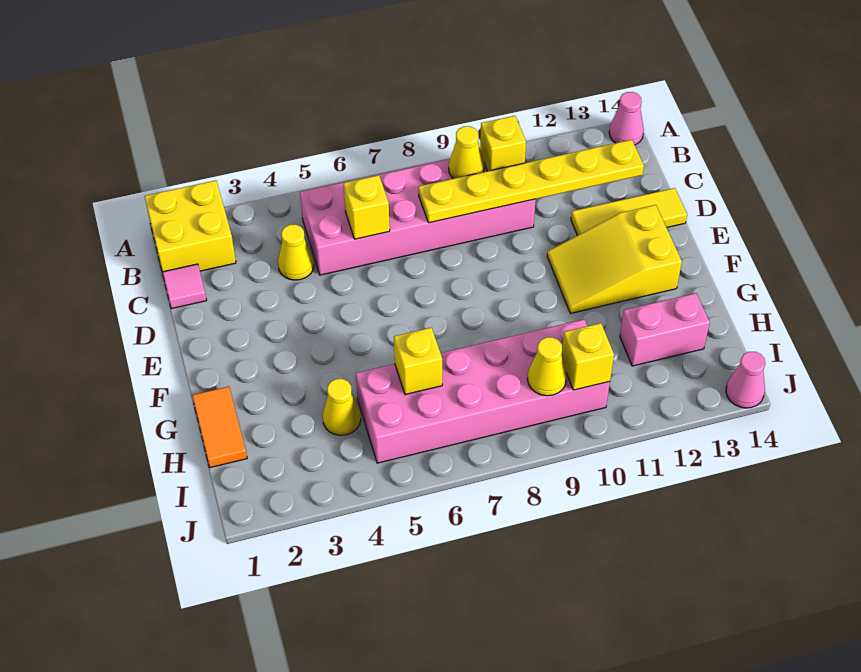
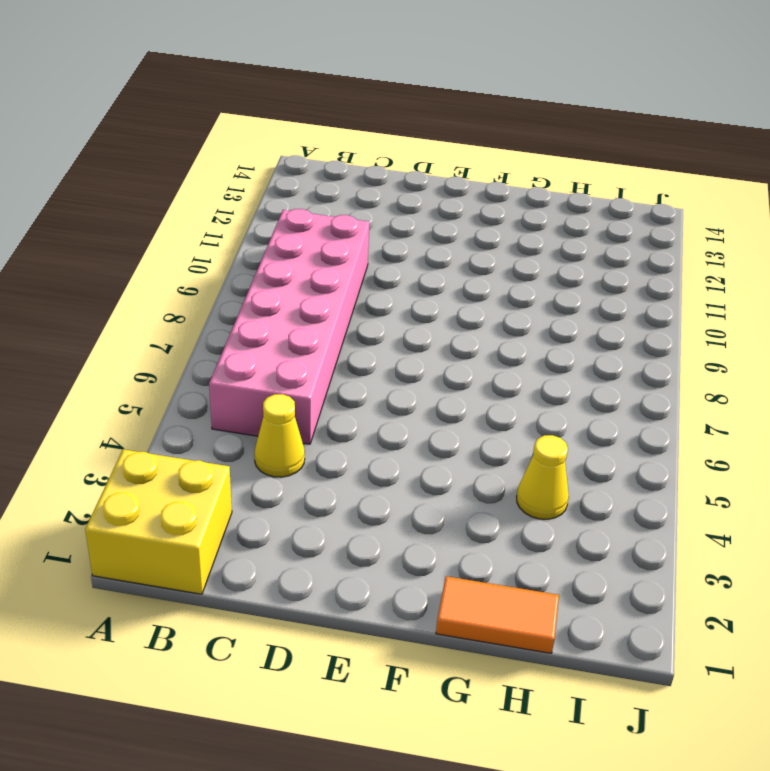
none -> pink cone A14 level 1
none -> pink tile C1 level 1
none -> yellow tile D12:D14 level 1

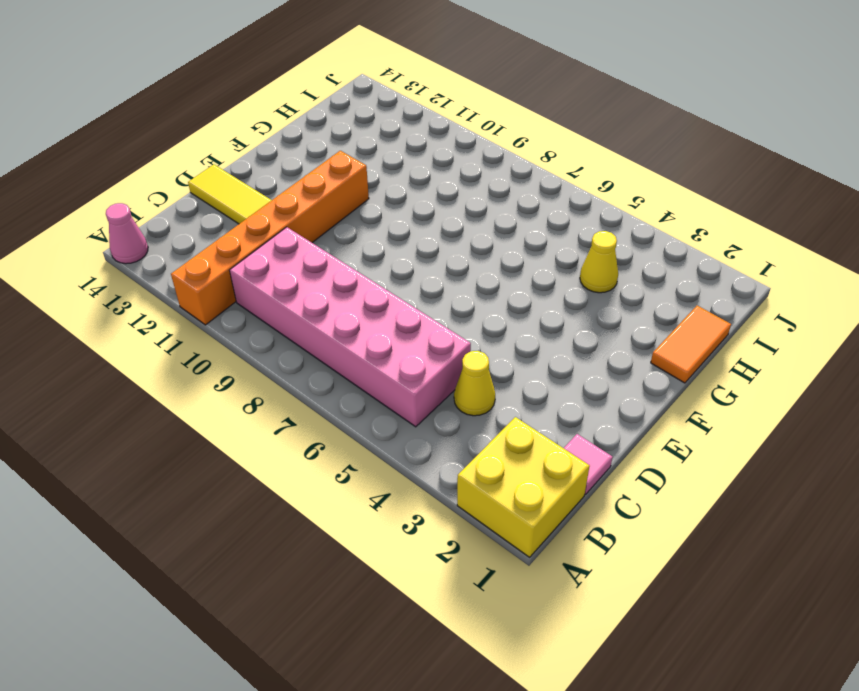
orange brick A11:F11 level 1 -> yellow slope E11:F13 level 1 top 13
none -> pink brick H5:I10 level 1
none -> pink brick H12:H13 level 1
none -> pink cone J14 level 1

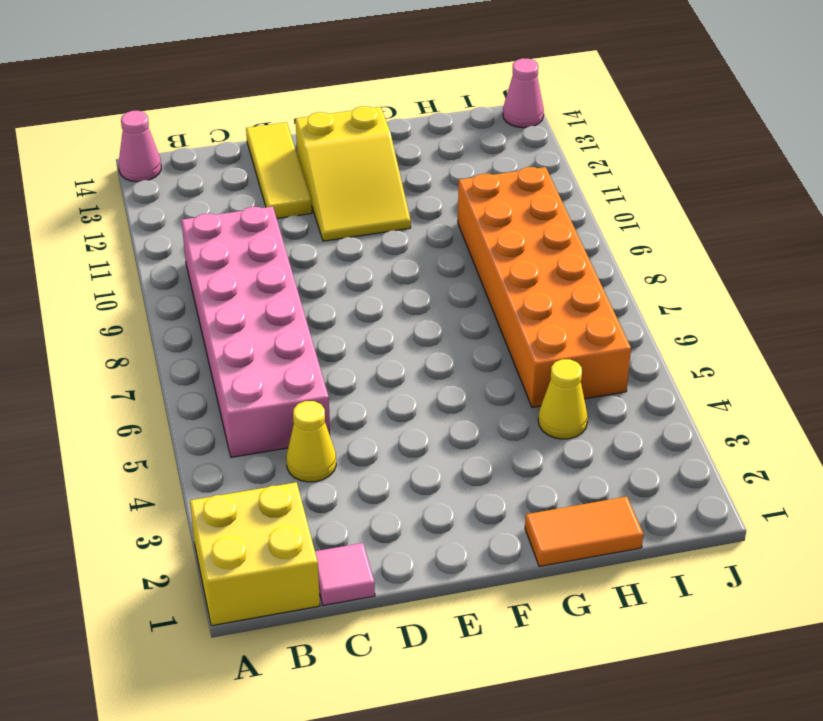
orange brick H5:I10 level 1 -> pink brick H5:I10 level 1
none -> pink brick H12:H13 level 1
none -> yellow cone B9 level 2
none -> yellow brick B10 level 2

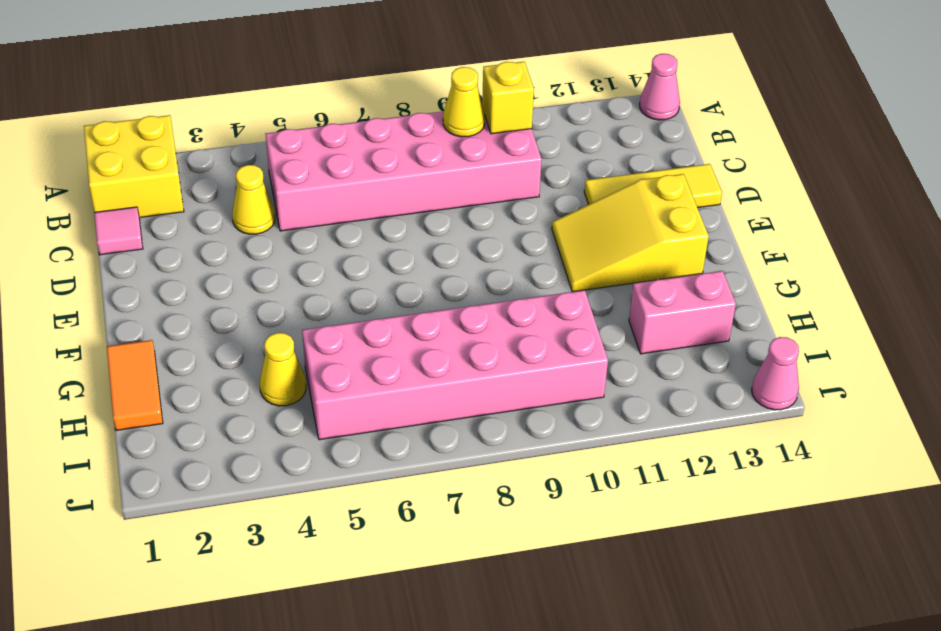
none -> yellow brick C6 level 2
none -> yellow plate C8:C13 level 2
none -> yellow brick H6 level 2

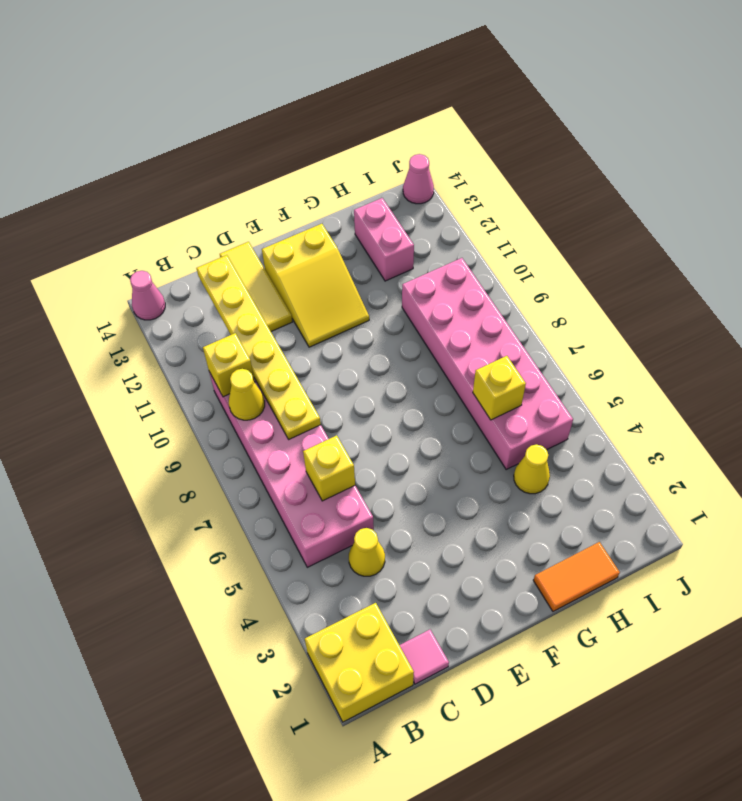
none -> yellow cone I9 level 2
none -> yellow brick I10 level 2

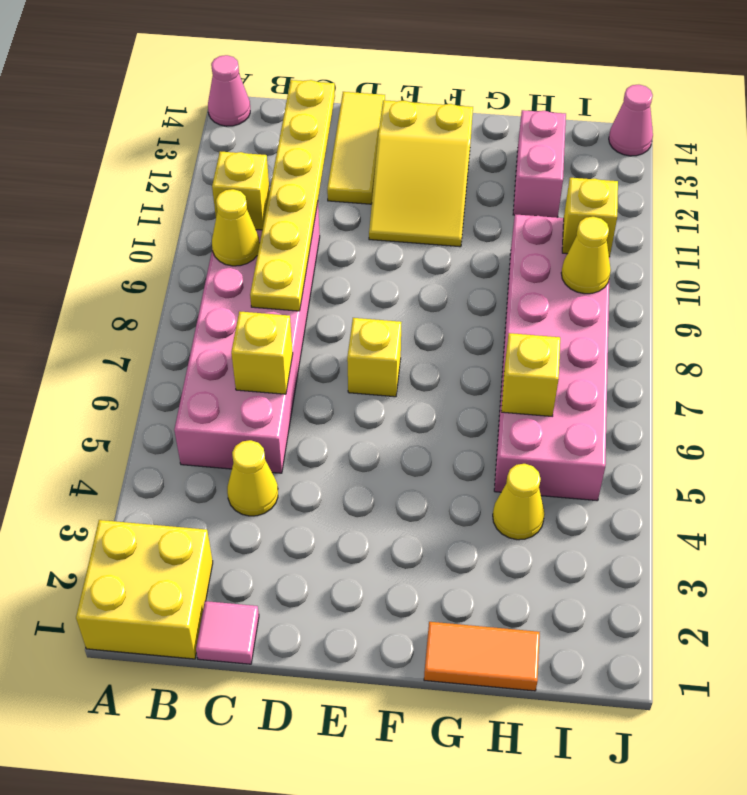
yellow brick E7 level 1 -> none

